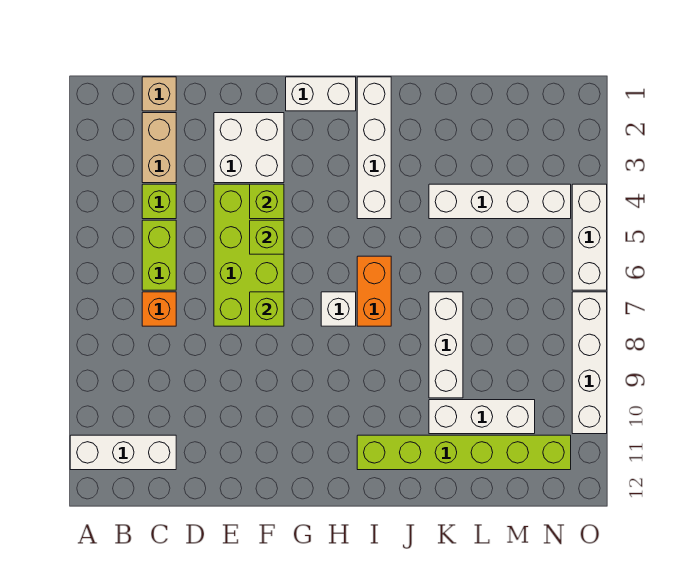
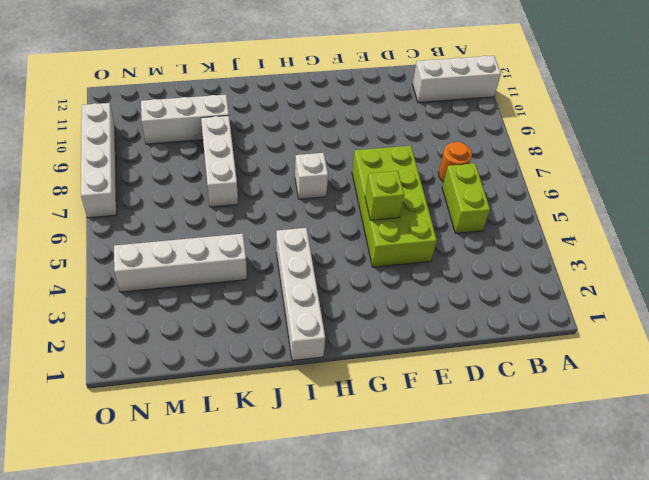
orange round brick C7 level 1 -> orange brick C7 level 1
none -> tan brick C1 level 1
none -> tan brick C2:C3 level 1
none -> lime brick C4 level 1

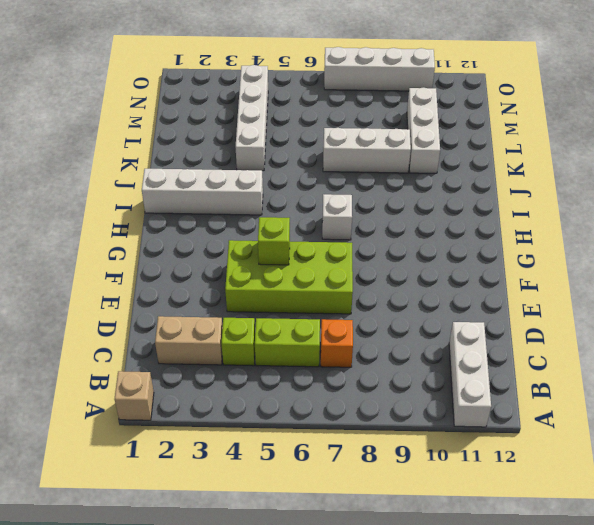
tan brick A1 level 1 -> tan brick C1 level 1
none -> white brick E2:F3 level 1
none -> white brick G1:H1 level 1
none -> orange brick I6:I7 level 1

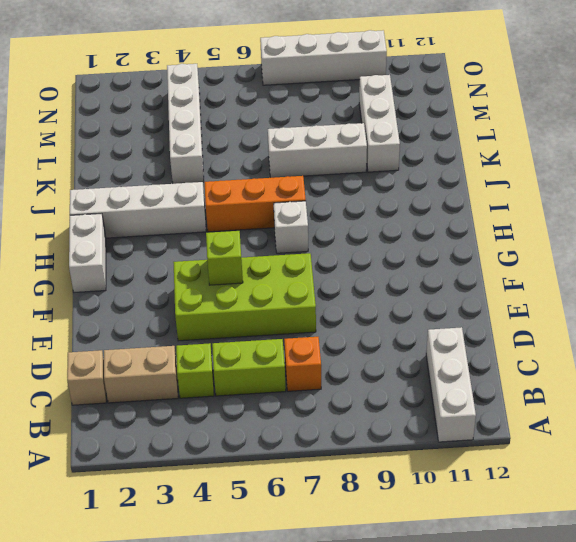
orange brick I5:I7 level 1 -> orange brick I6:I7 level 1
none -> white brick E2:F3 level 1
none -> lime brick I11:N11 level 1
none -> white brick O4:O6 level 1

